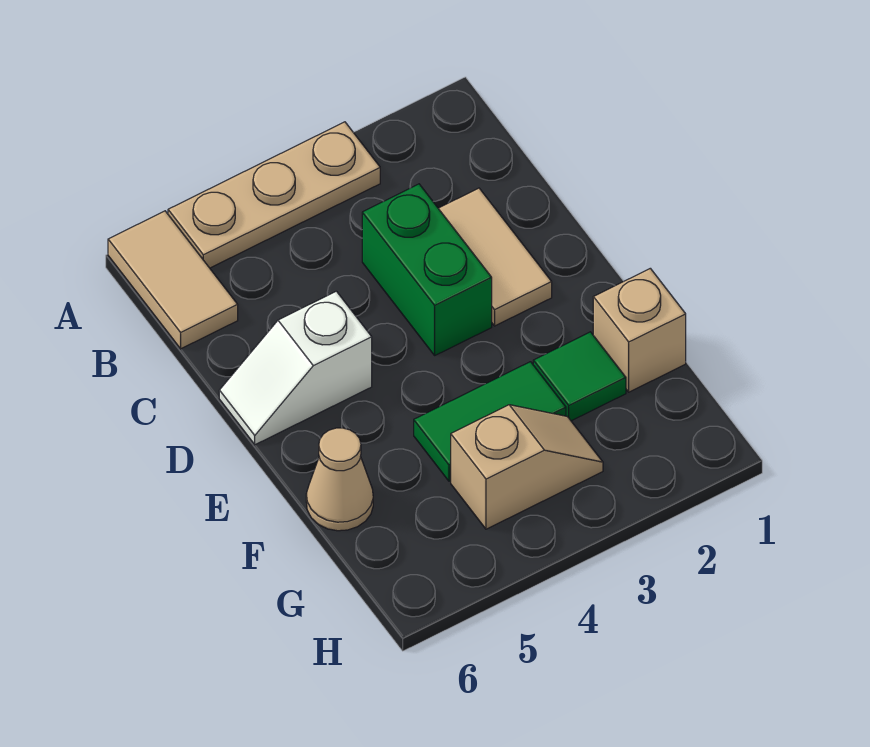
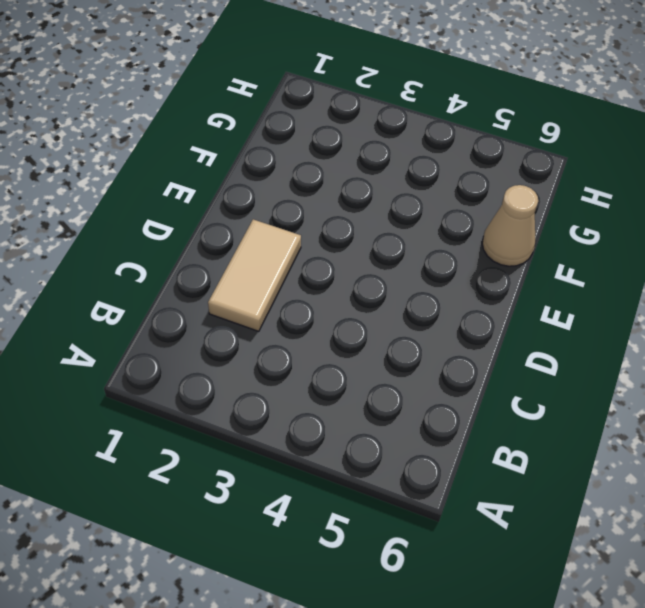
none -> tan plate A3:A5 level 1
none -> tan tile A6:B6 level 1

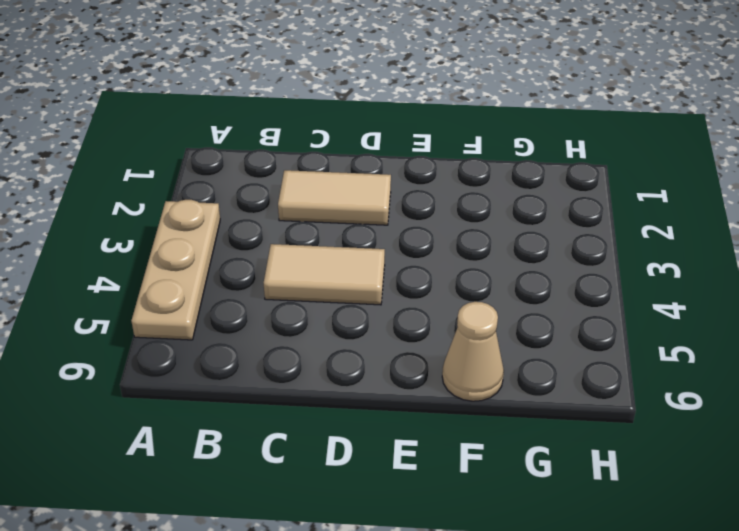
tan tile C4:D4 level 1 -> tan tile A6:B6 level 1
none -> green brick C3:D3 level 1
none -> white slope D5:D6 level 1 top 5

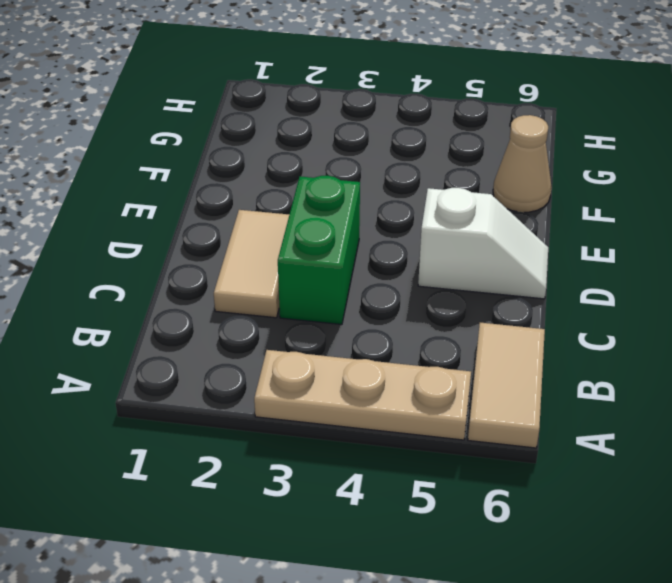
none -> tan brick F1 level 1
none -> green tile F2 level 1

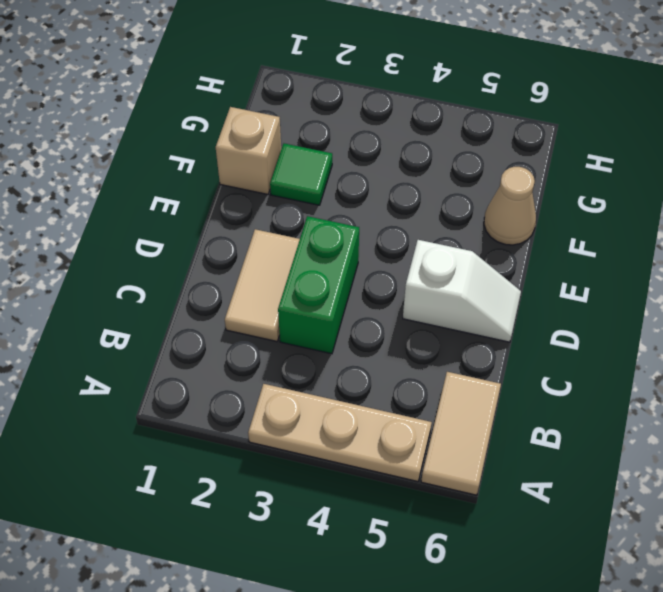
none -> green tile F3:F4 level 1
none -> tan slope G3:G4 level 1 top 4

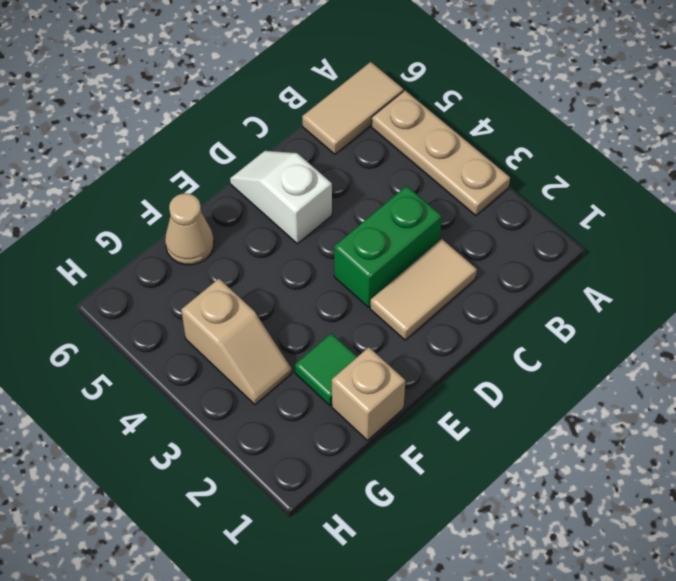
none -> green tile F3:F4 level 1

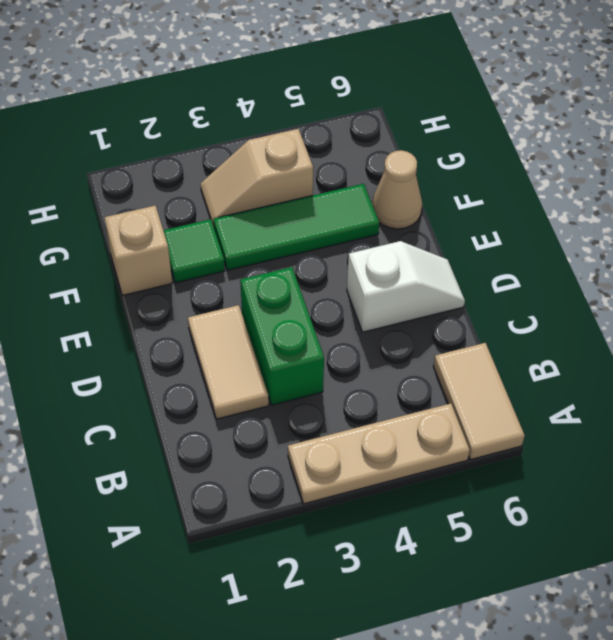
green tile F3:F5 level 1 -> green tile F3:F4 level 1

